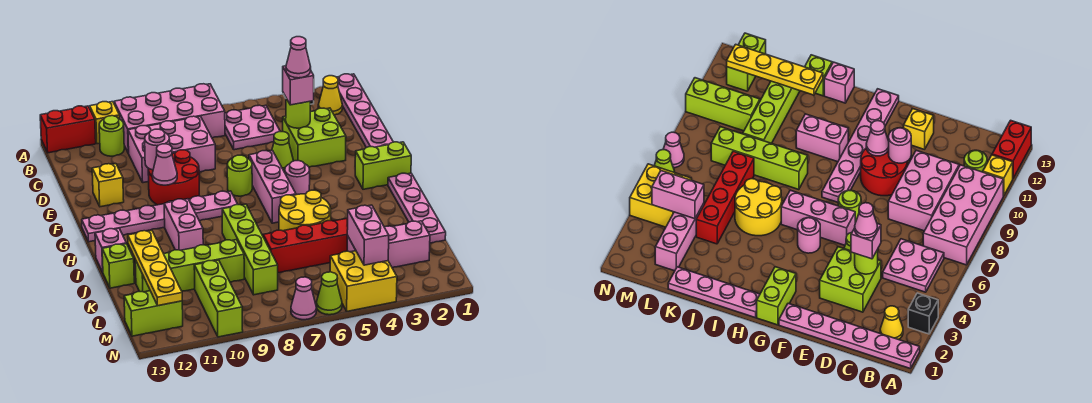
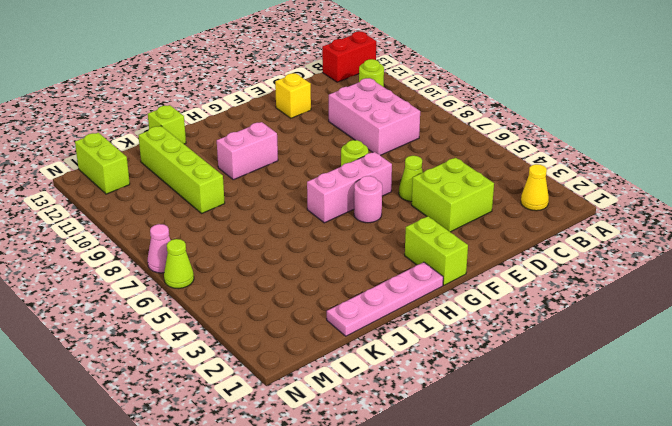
red brick A13:B13 level 1 -> red brick A12:A13 level 1
none -> pink plate A1:F1 level 1
none -> black brick A3 level 1
none -> pink brick A7:B10 level 1
none -> yellow brick A11 level 1

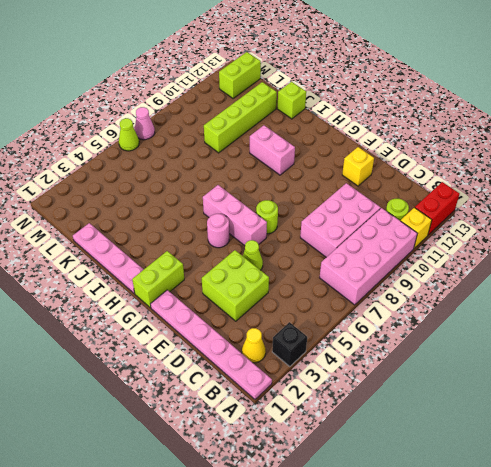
none -> pink plate B5:C6 level 1
none -> red round brick E9:F10 level 1
none -> pink plate G8:G13 level 1
none -> yellow round brick I5:J6 level 1

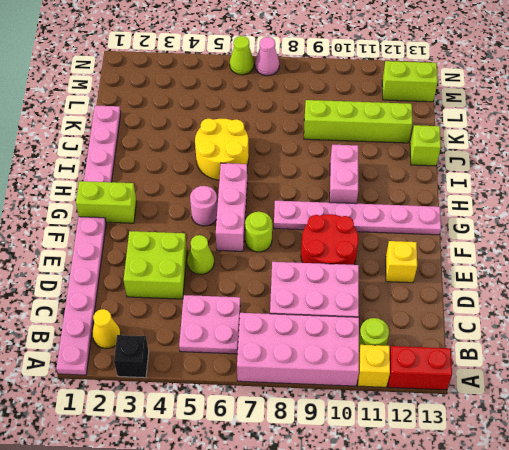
none -> lime brick I8:L8 level 1
none -> pink brick I13 level 1
none -> red brick K4:K7 level 1
none -> pink brick L2:L4 level 1

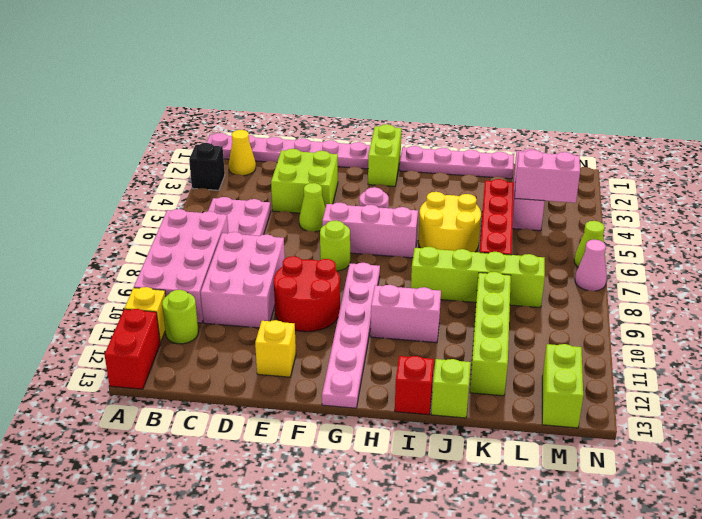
red brick I13 level 1 -> pink brick I13 level 1
none -> lime brick L10:N10 level 1
none -> yellow brick M4:N5 level 1
none -> lime round brick D4 level 2
none -> pink round brick E10 level 2

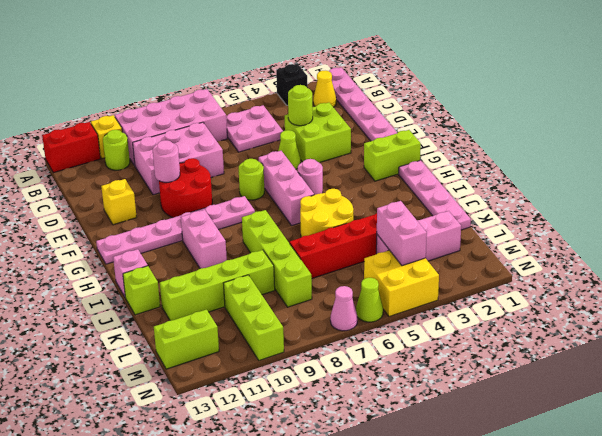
none -> pink cone F10 level 2
none -> yellow plate J12:M12 level 2
none -> pink brick D4 level 3
none -> pink cone D4 level 4

